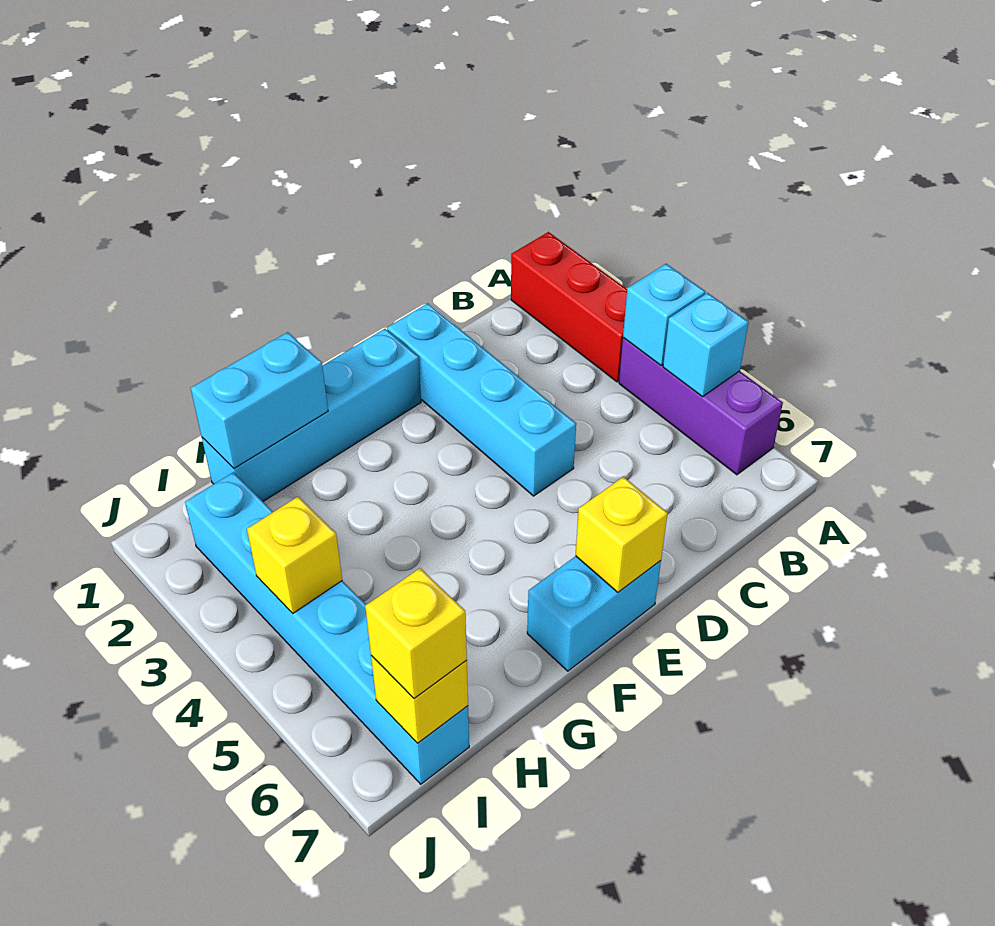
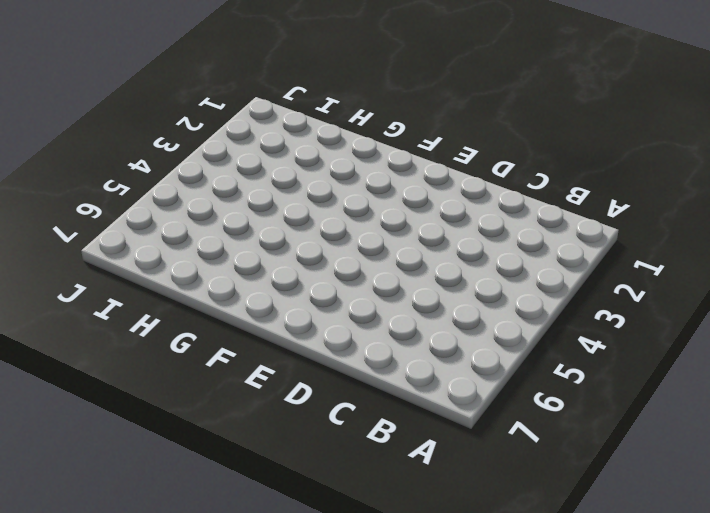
none -> red brick A1:A3 level 1
none -> purple brick A4:A6 level 1
none -> cyan brick D1:D4 level 1

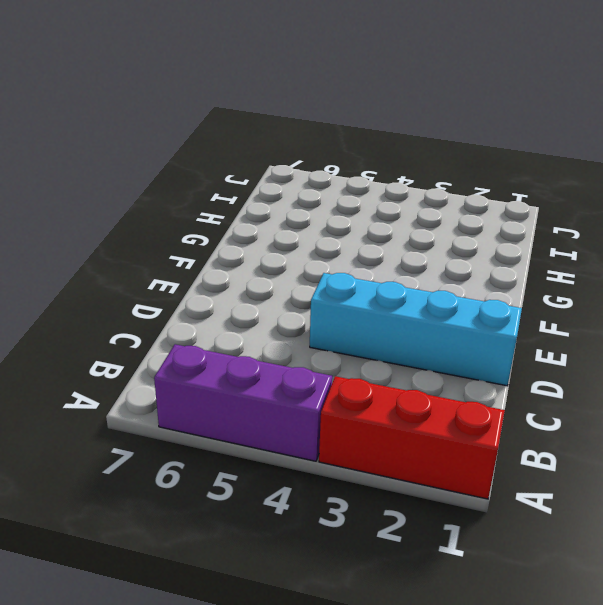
none -> cyan brick E1:H1 level 1
none -> cyan brick E7:F7 level 1
none -> cyan brick I2:I7 level 1

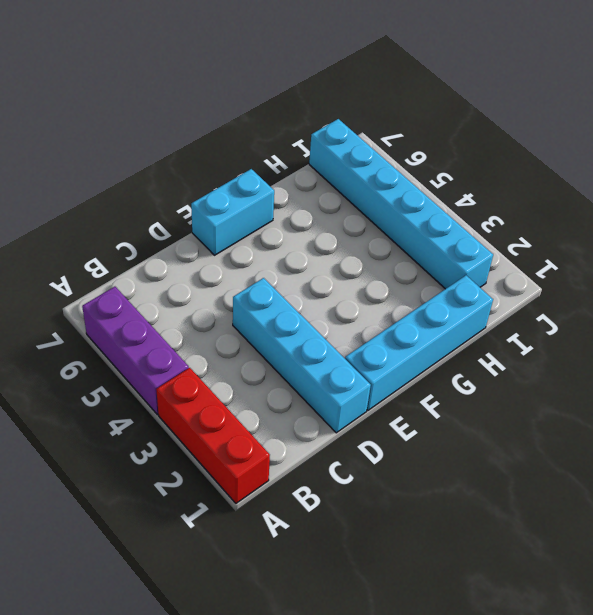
none -> cyan brick A4 level 2
none -> cyan brick A5 level 2
none -> yellow brick E7 level 2

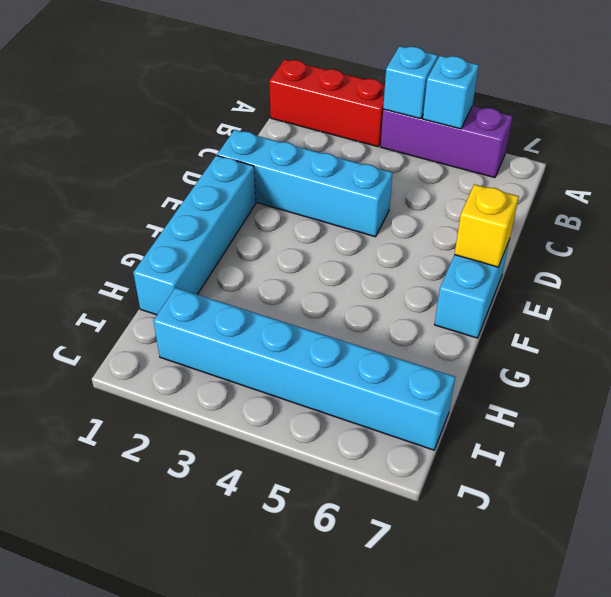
none -> cyan brick G1:H1 level 2
none -> yellow brick I4 level 2
none -> yellow brick I7 level 2

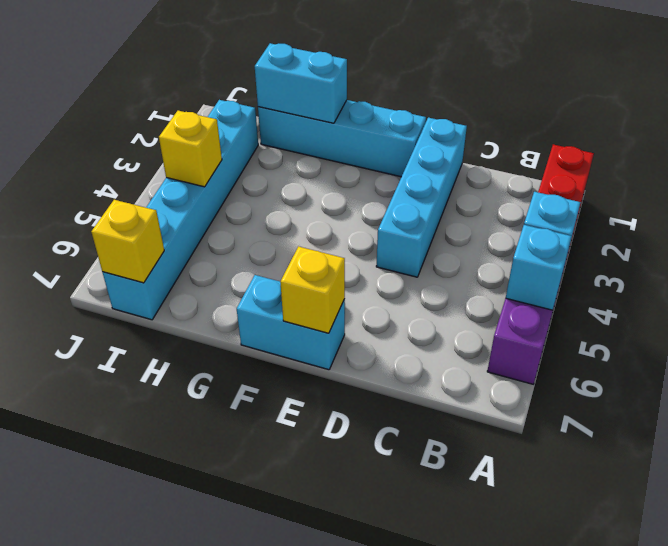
none -> yellow brick I7 level 3

